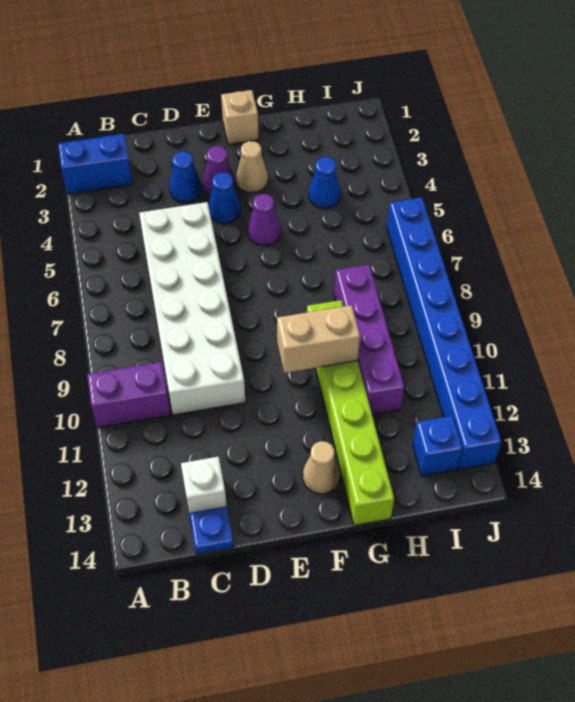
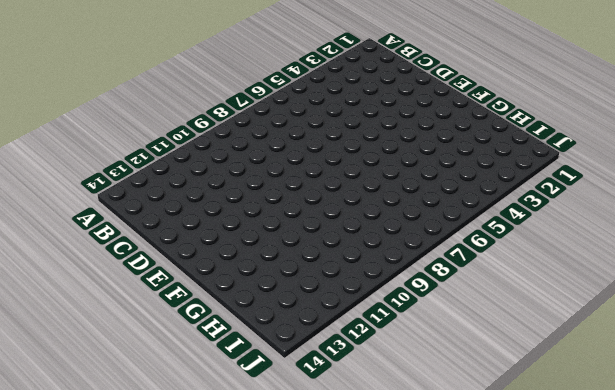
none -> blue brick A2:B2 level 1
none -> purple brick A10:B10 level 1
none -> white brick C5:D10 level 1

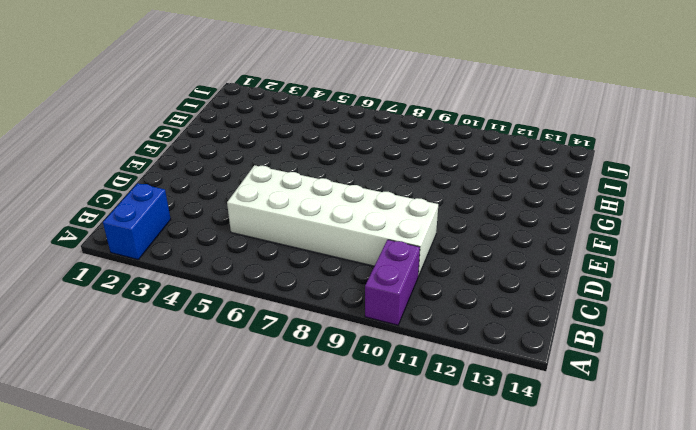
none -> white brick C13 level 1
none -> blue plate C14 level 1
none -> blue cone D3 level 1

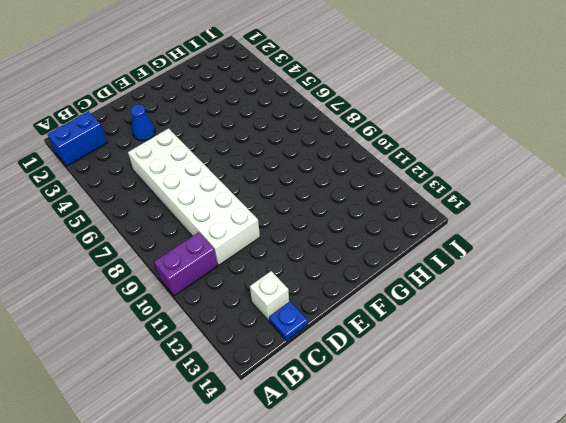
none -> purple cone E3 level 1
none -> blue cone E4 level 1
none -> tan brick F1 level 1

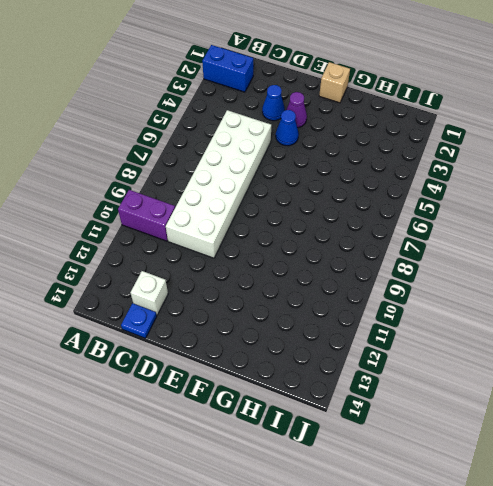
none -> tan cone F3 level 1
none -> purple cone F5 level 1
none -> tan cone F13 level 1

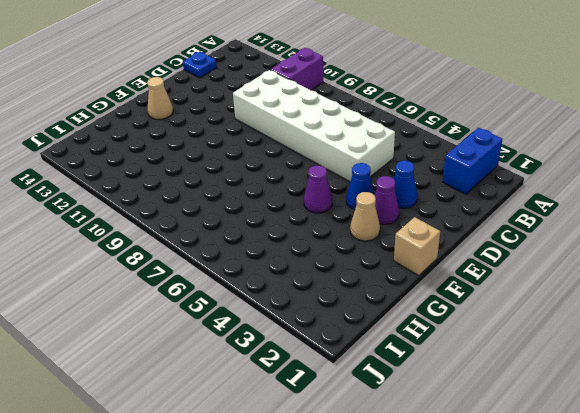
none -> white brick C13 level 1
none -> lime brick G9:G14 level 1
none -> blue cone H4 level 1

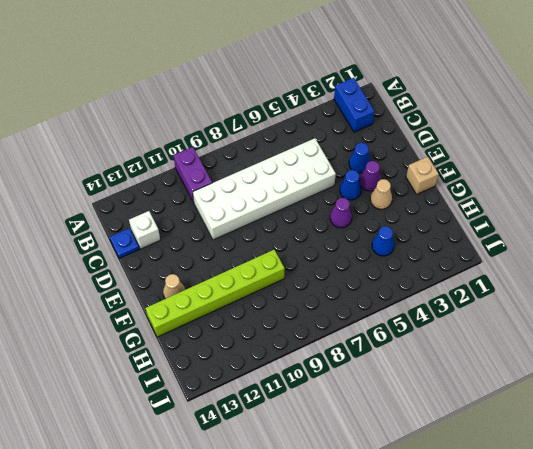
none -> purple brick H8:H11 level 1
none -> blue brick I13 level 1
none -> blue brick J6:J13 level 1

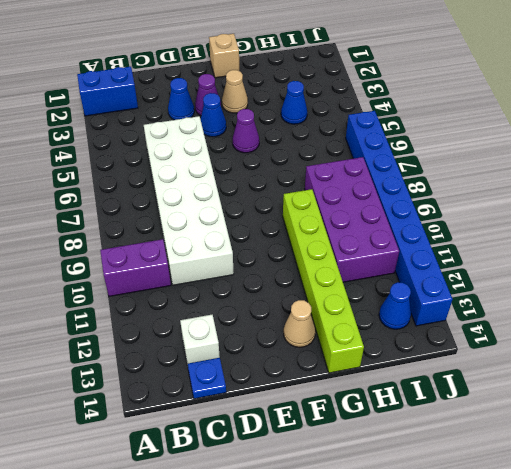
purple brick H8:I11 level 1 -> purple brick H8:H11 level 1
blue cone I13 level 1 -> blue brick I13 level 1
none -> tan brick F10:G10 level 2

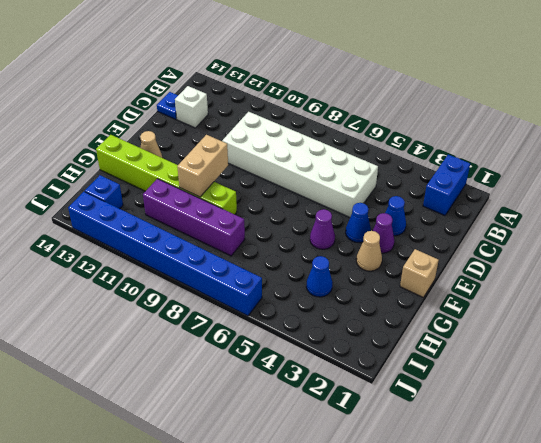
none -> purple brick A10:B10 level 1

